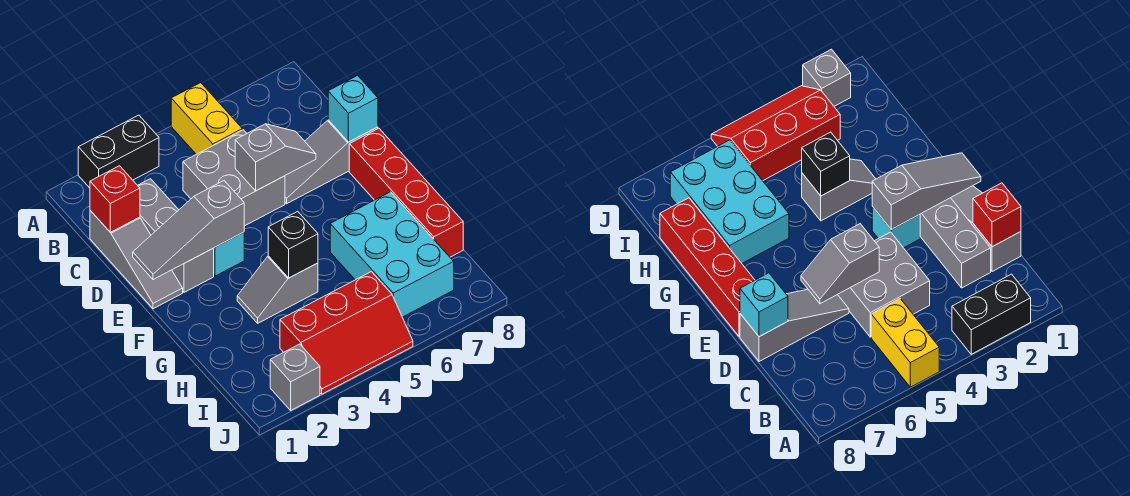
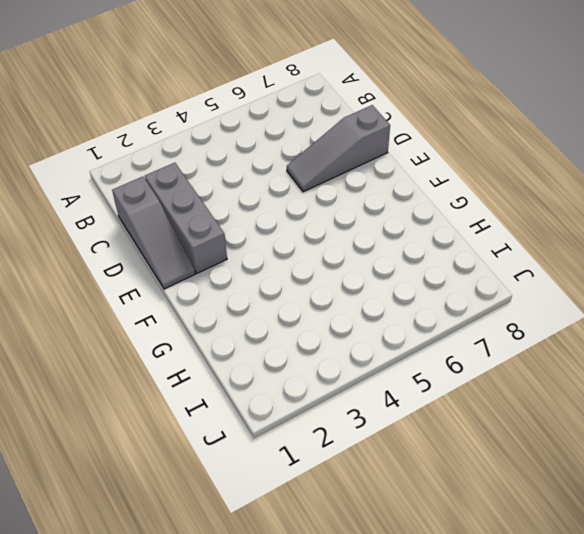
none -> black brick A2:A3 level 1
none -> yellow brick A5:B5 level 1
none -> grey brick C4:D5 level 1

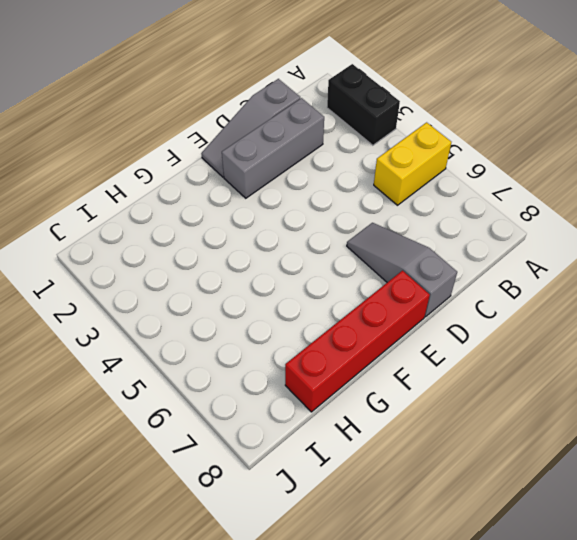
none -> grey brick C4:D5 level 1
none -> cyan brick E3 level 1
none -> grey slope G3:G4 level 1 top 4

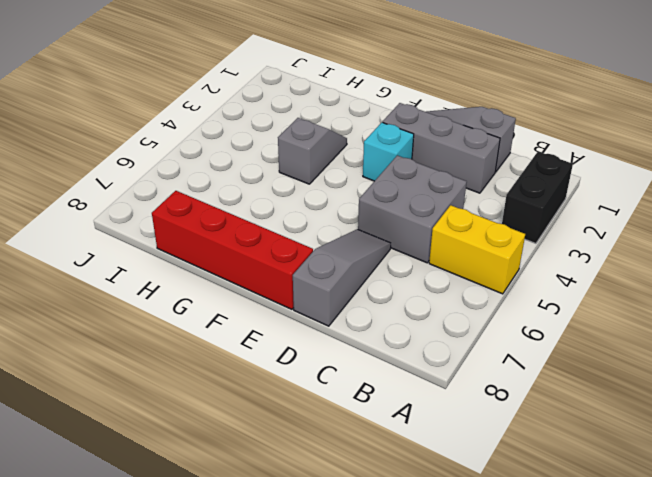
none -> cyan brick G6:I7 level 1
none -> red slope I3:J5 level 1 top I
none -> grey brick J2 level 1

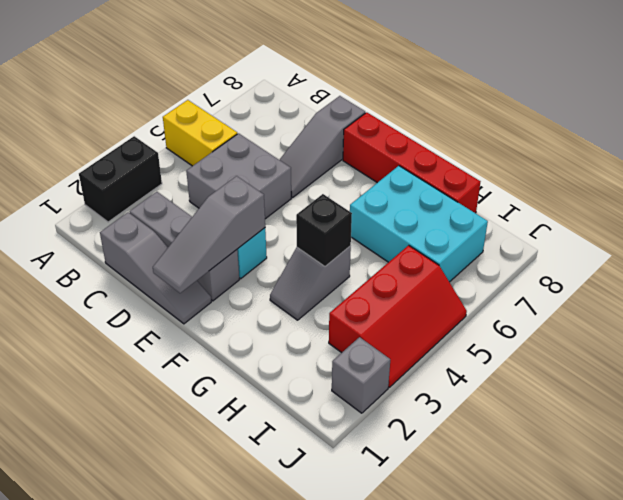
none -> red brick C1 level 2
none -> grey slope D5:D6 level 2 top 5
none -> cyan brick D8 level 2

